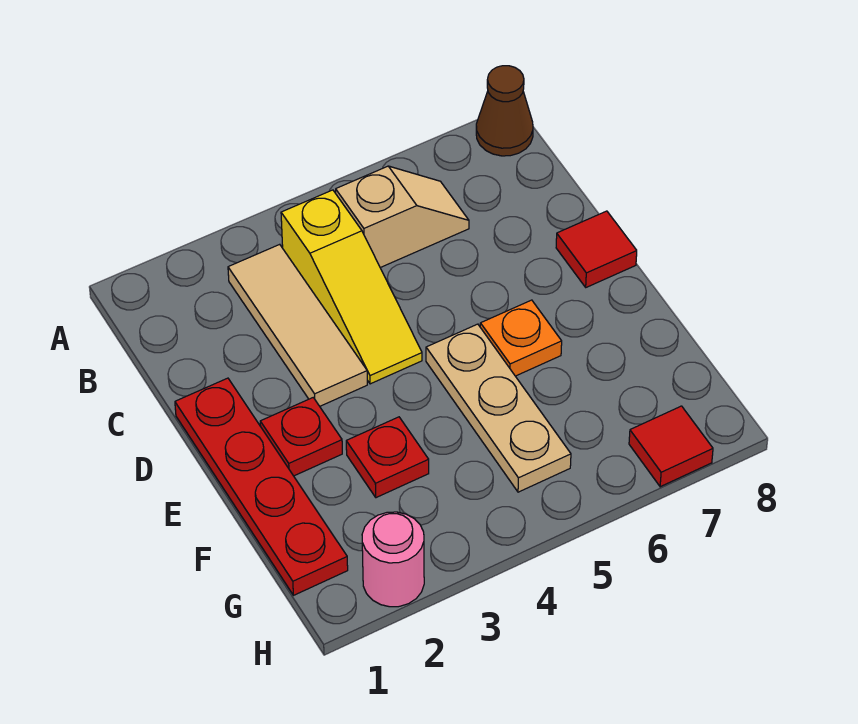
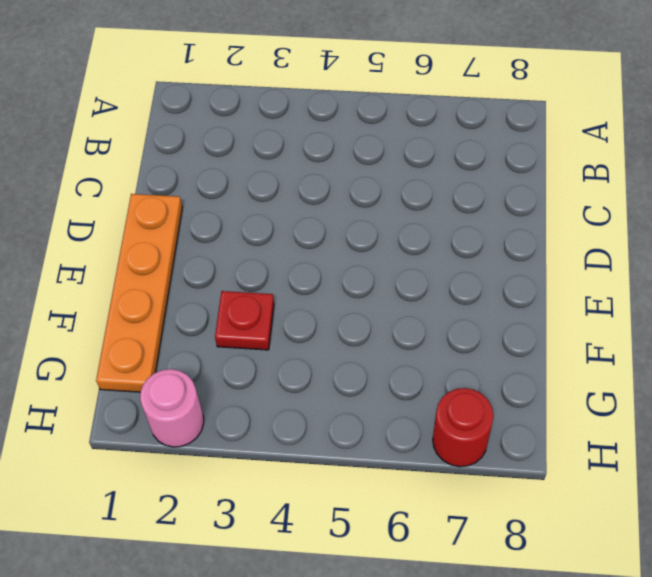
orange plate D1:G1 level 1 -> red plate D1:G1 level 1
red round brick H7 level 1 -> red tile H7 level 1
none -> brown cone A8 level 1
none -> tan tile B3:D3 level 1
none -> yellow slope B4:D4 level 1 top B

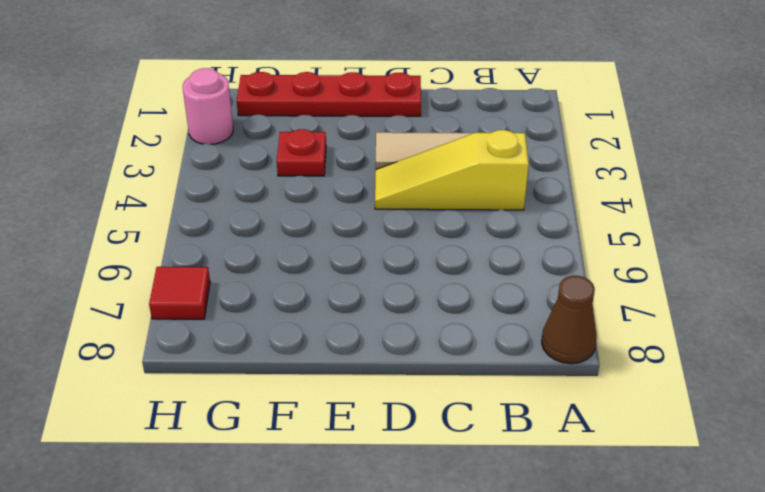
none -> tan slope B5:B6 level 1 top 5
none -> red tile D8 level 1
none -> red plate E2 level 1

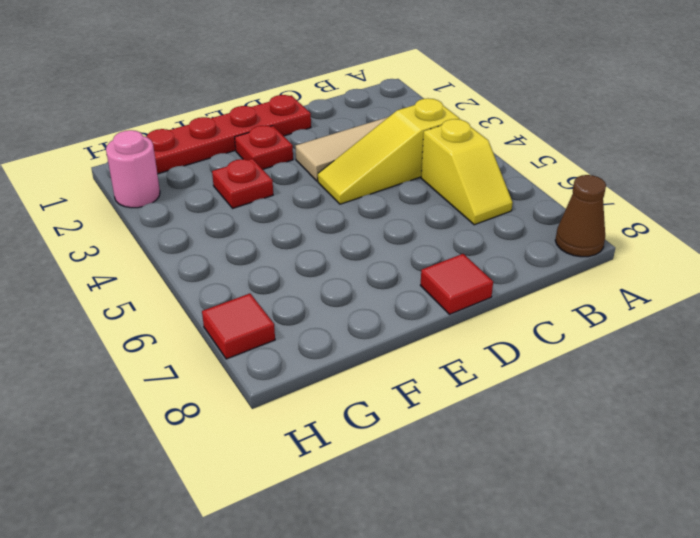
yellow slope B5:B6 level 1 top 5 -> tan slope B5:B6 level 1 top 5
none -> tan plate E5:G5 level 1
none -> orange plate E6 level 1

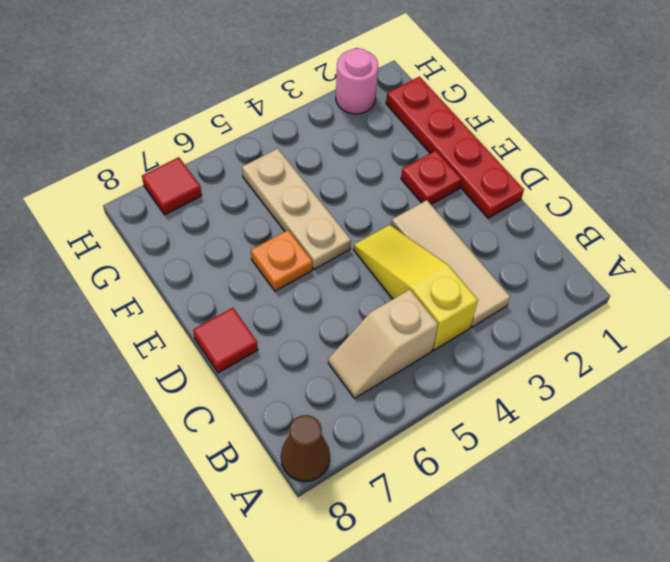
none -> red plate F3 level 1

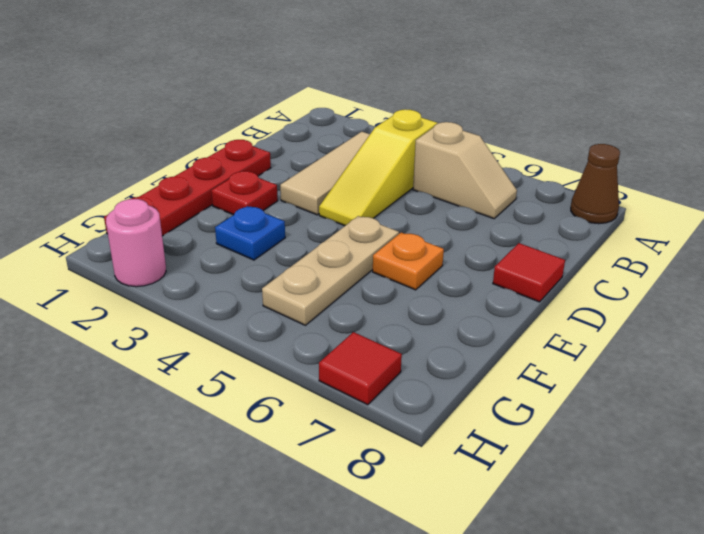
blue plate F3 level 1 -> red plate F3 level 1

